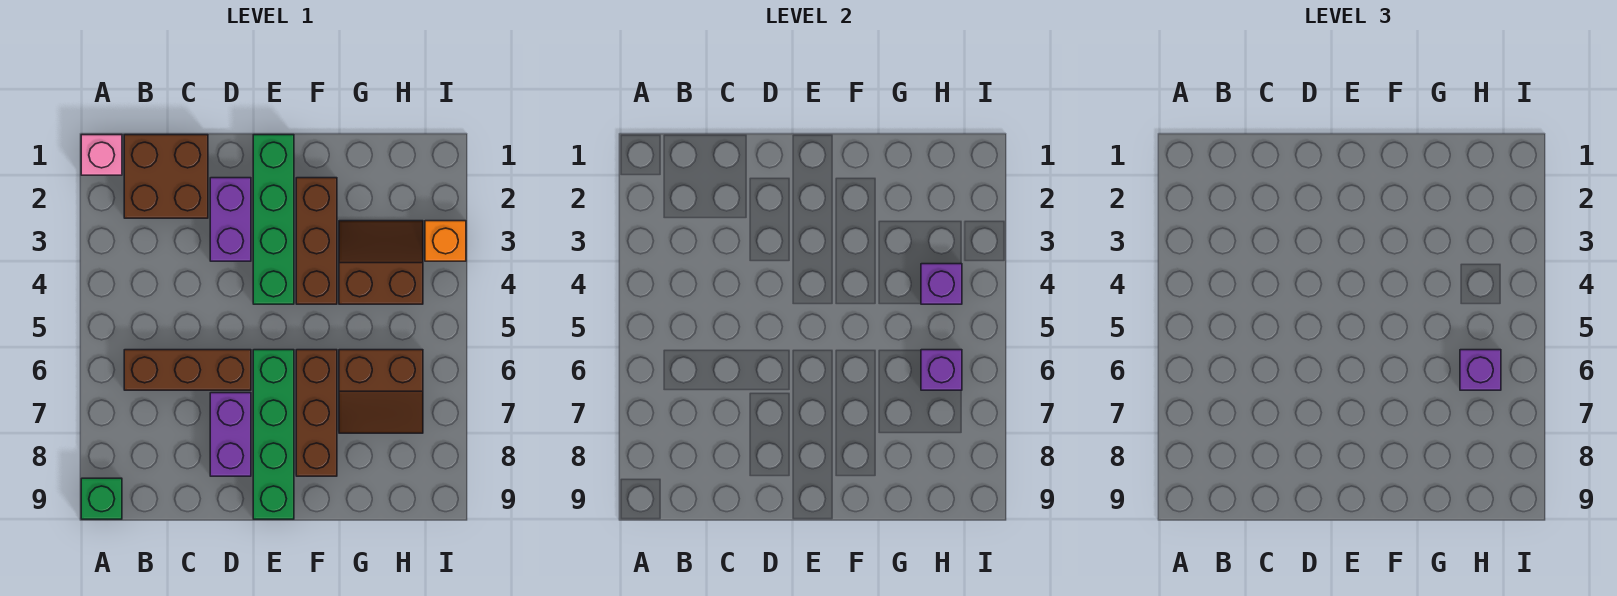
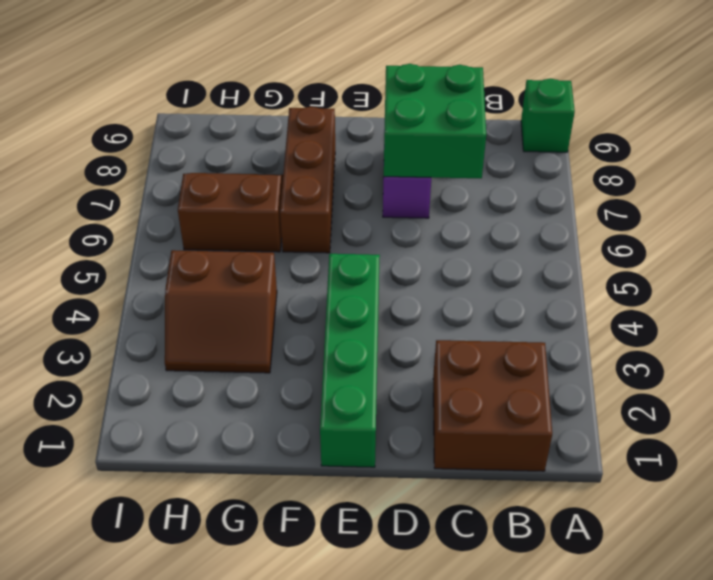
green brick C7:D8 level 2 -> none
none -> pink brick A1 level 1
none -> brown brick B6:D6 level 1
none -> purple brick D2:D3 level 1

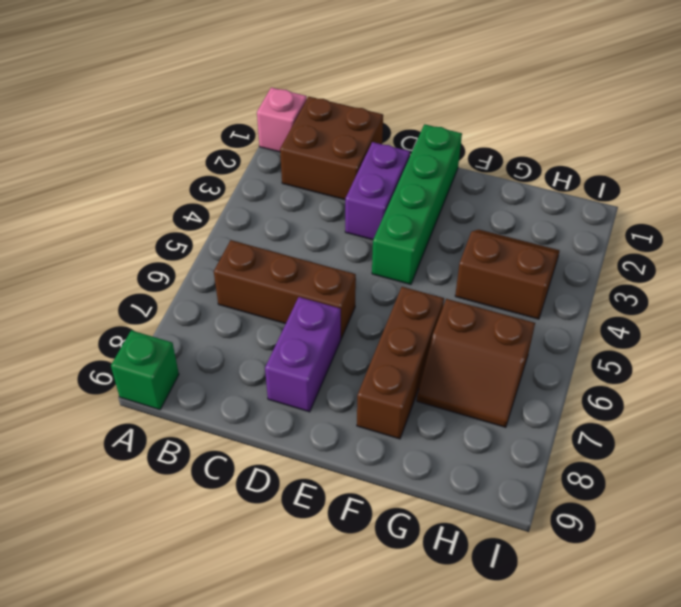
none -> green brick E6:E9 level 1
none -> brown brick F2:F4 level 1
none -> orange brick I3 level 1

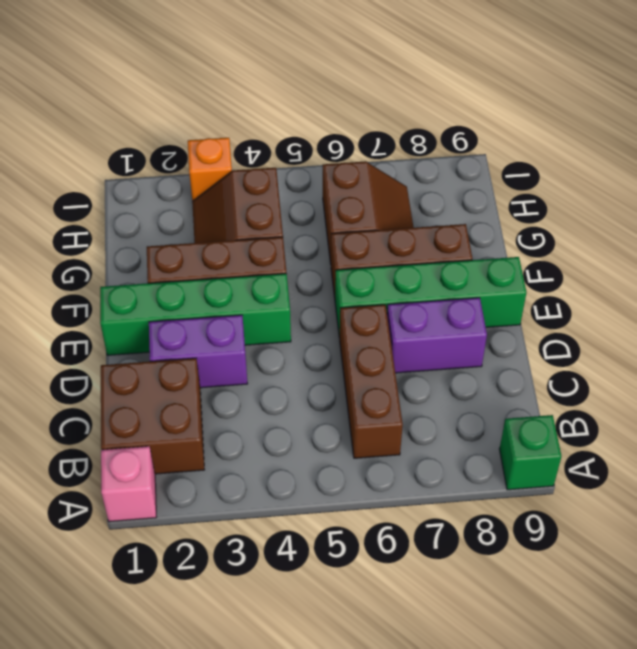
none -> purple brick H4 level 2
none -> purple brick H6 level 2
none -> purple brick H6 level 3

